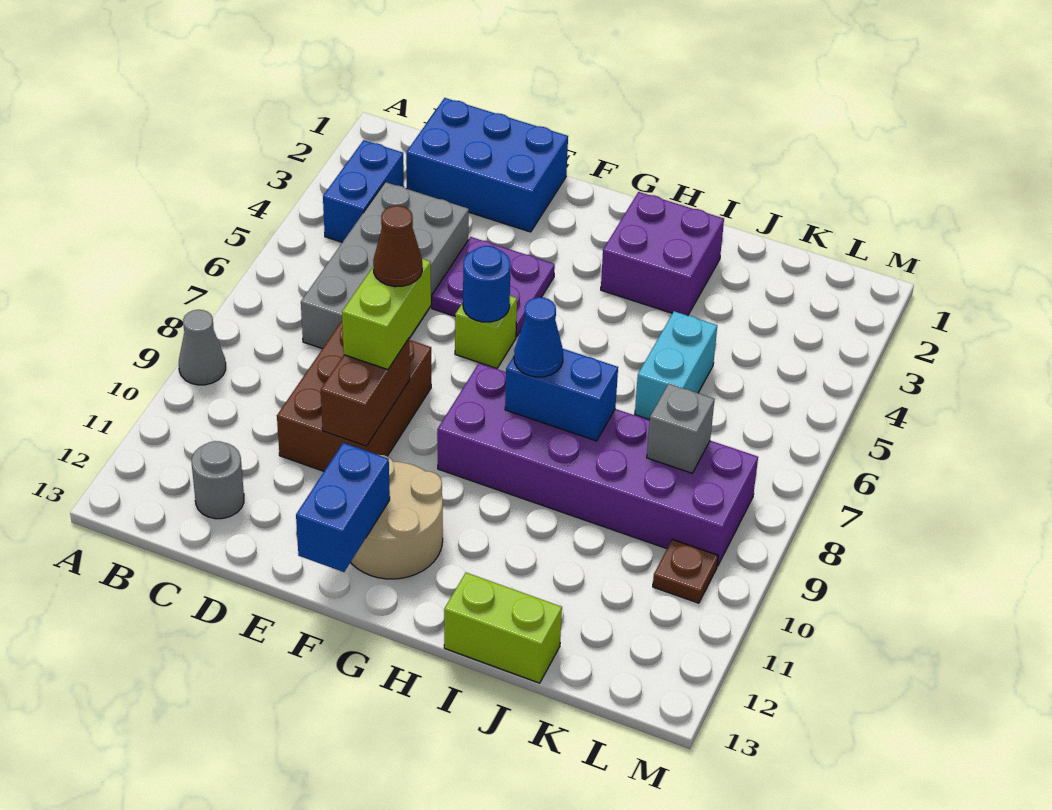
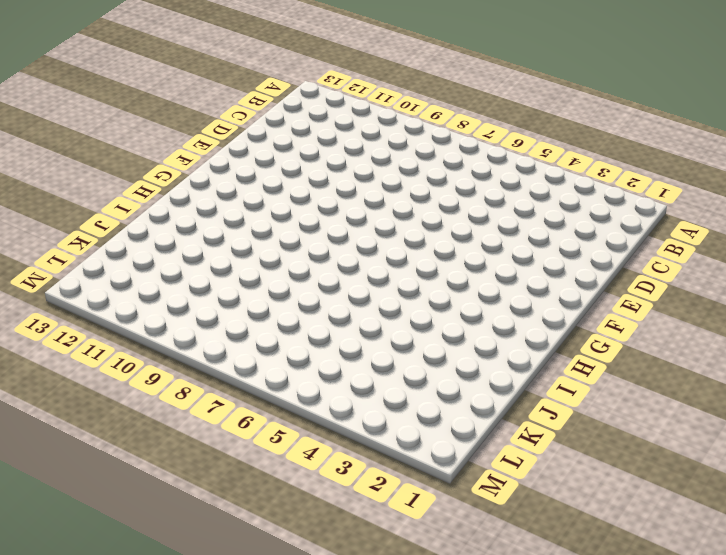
none -> grey cone A9 level 1
none -> blue brick B3:B4 level 1
none -> blue brick C1:E2 level 1

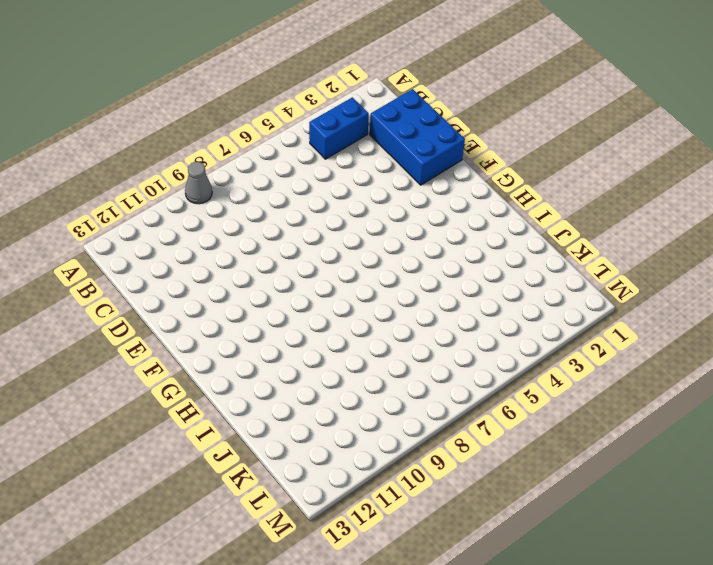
none -> grey brick C4:D7 level 1
none -> grey round brick C12 level 1
none -> brown brick D8:E10 level 1

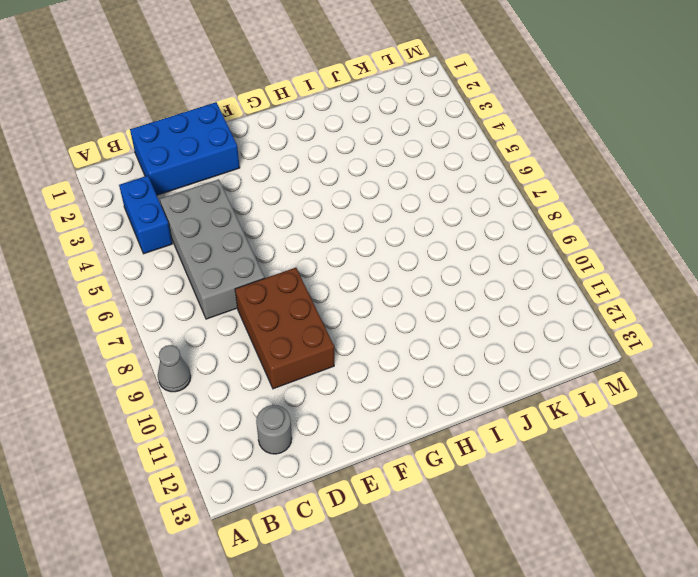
none -> purple plate E4:F5 level 1
none -> lime brick F6 level 1
none -> tan round brick F11:G12 level 1

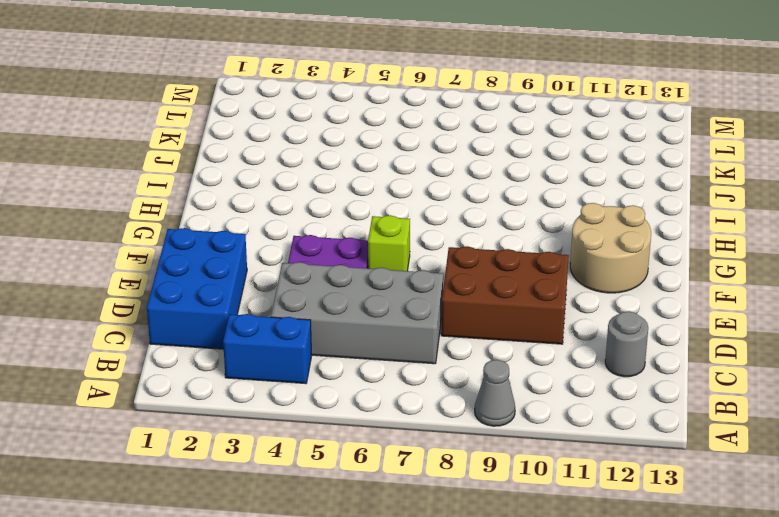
none -> purple brick G8:L9 level 1
none -> purple brick H2:I3 level 1
none -> lime brick I13:J13 level 1

